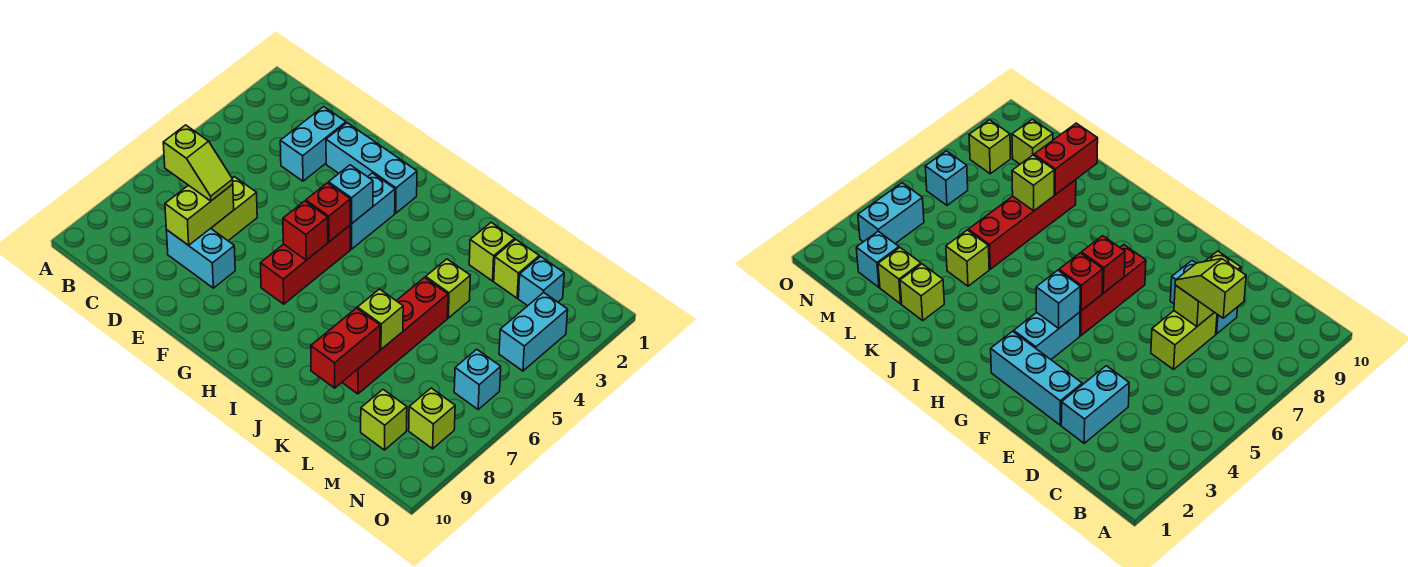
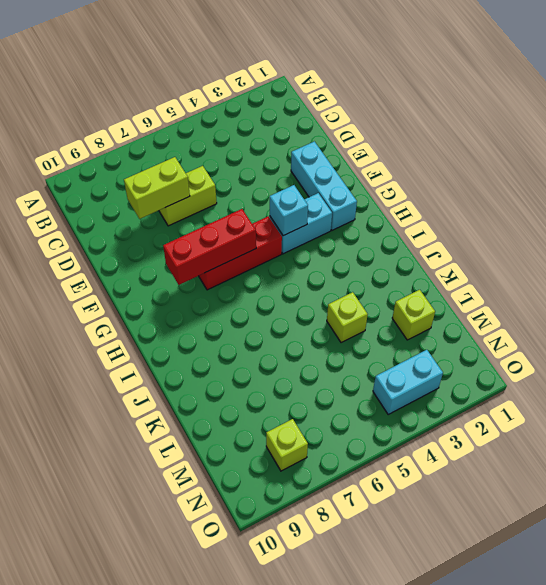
red brick G6:G8 level 2 -> red brick G6 level 2
none -> cyan brick D2:D3 level 1
none -> cyan brick D8:E8 level 1
none -> lime brick K2 level 1

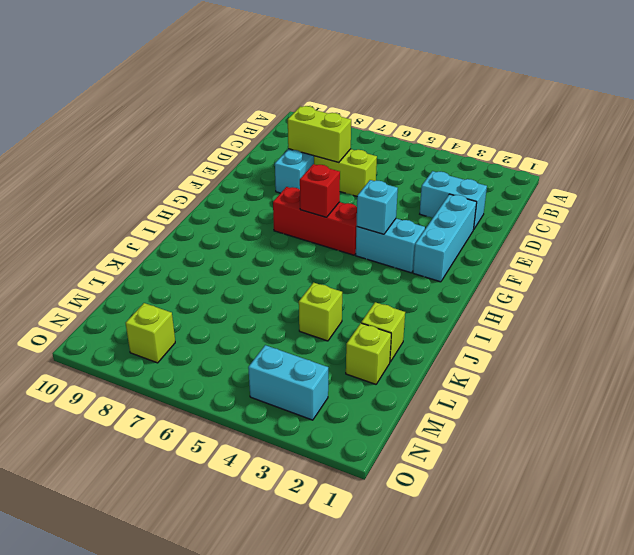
none -> red brick K5:K8 level 1
none -> cyan brick M2 level 1
none -> lime brick M9 level 1

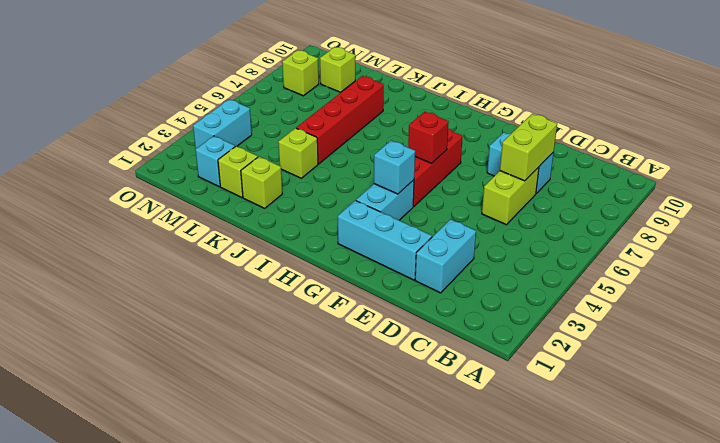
none -> cyan brick N6 level 1
none -> red brick G5 level 2
none -> lime brick K7 level 2

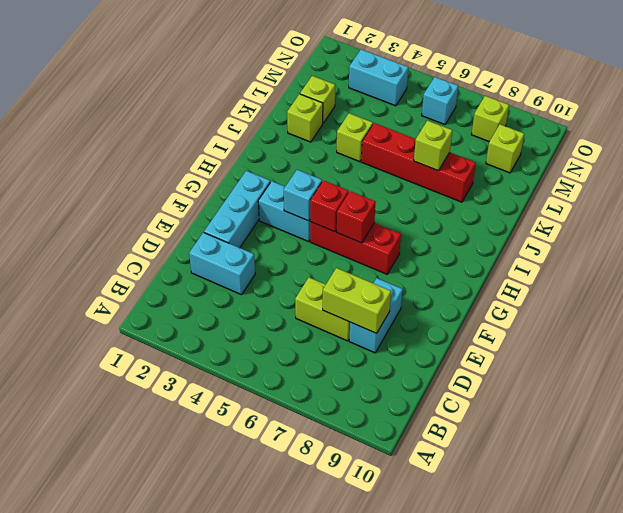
none -> cyan brick M2 level 1
none -> red brick K8:K9 level 2
none -> lime slope C7:D7 level 3 top C

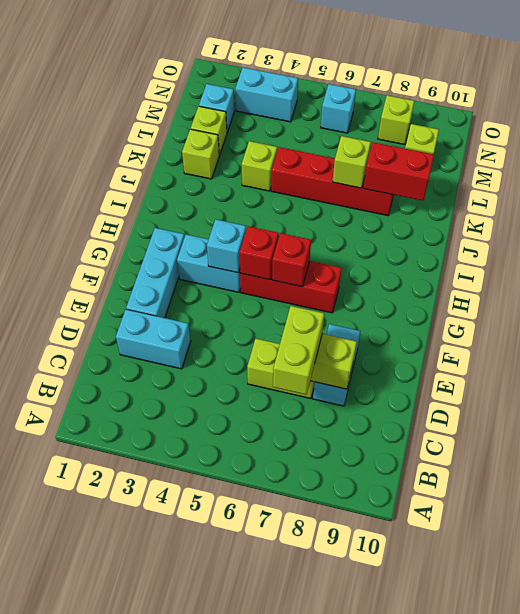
lime brick C7:D7 level 3 -> lime slope C7:D7 level 3 top C

